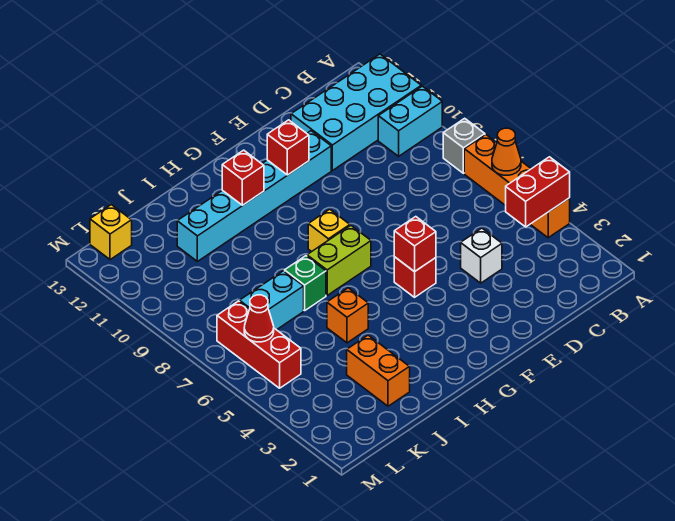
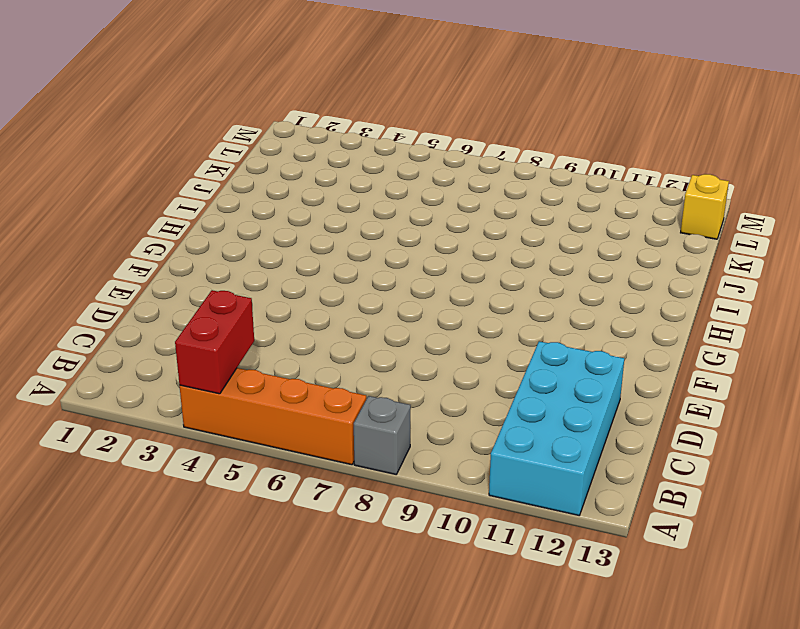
none -> cyan brick A10:B10 level 1
none -> white brick D4 level 1
none -> cyan brick E11:J11 level 1

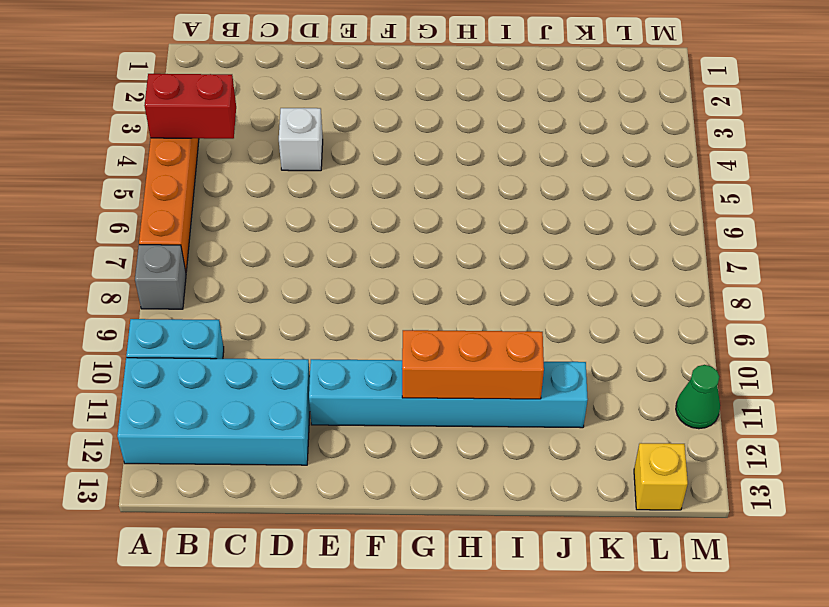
orange brick G11:I11 level 2 -> red brick H11 level 2
green cone M11 level 1 -> none
none -> red brick F5 level 1
none -> lime brick G7:H7 level 1
none -> yellow brick G8 level 1

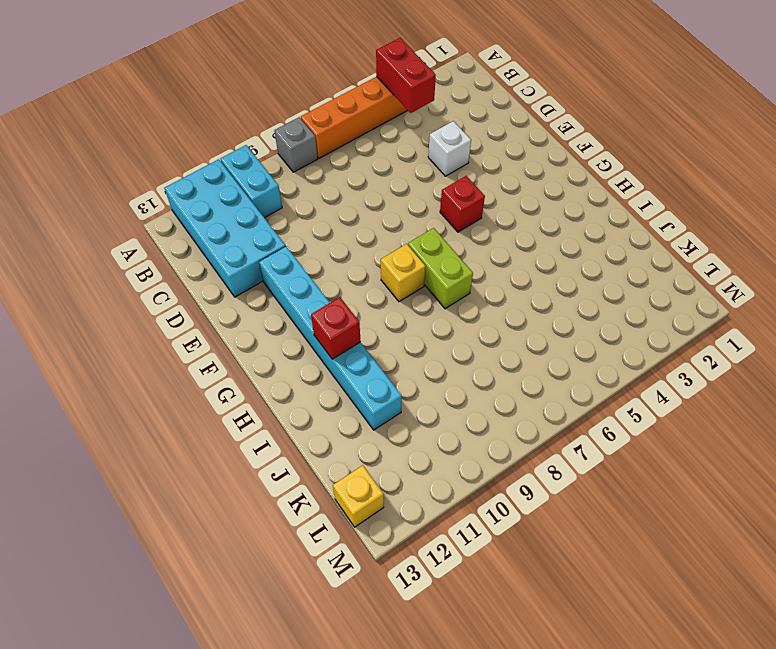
none -> orange brick I5 level 1
none -> green brick I7 level 1
none -> orange brick J2:J3 level 1

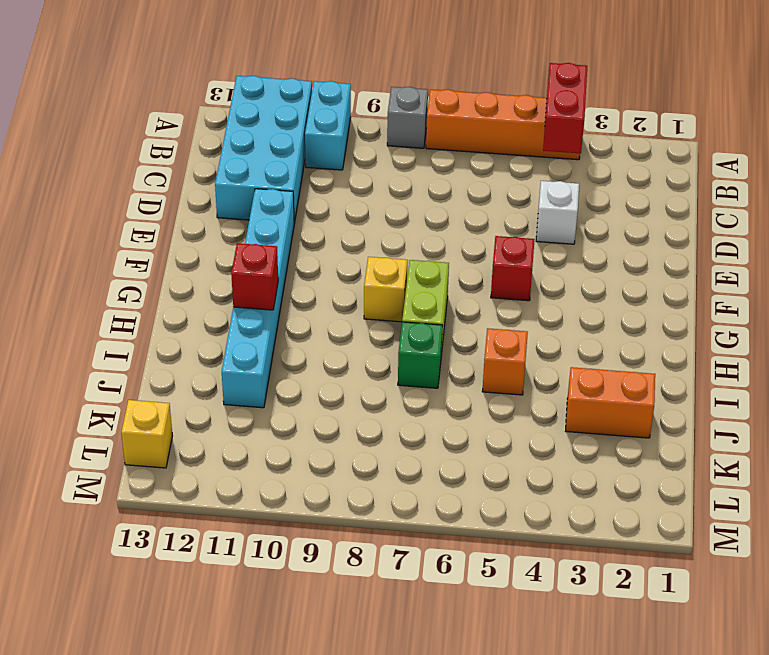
none -> cyan brick J7:K7 level 1
none -> red brick L5:L7 level 1
none -> orange cone A6 level 2

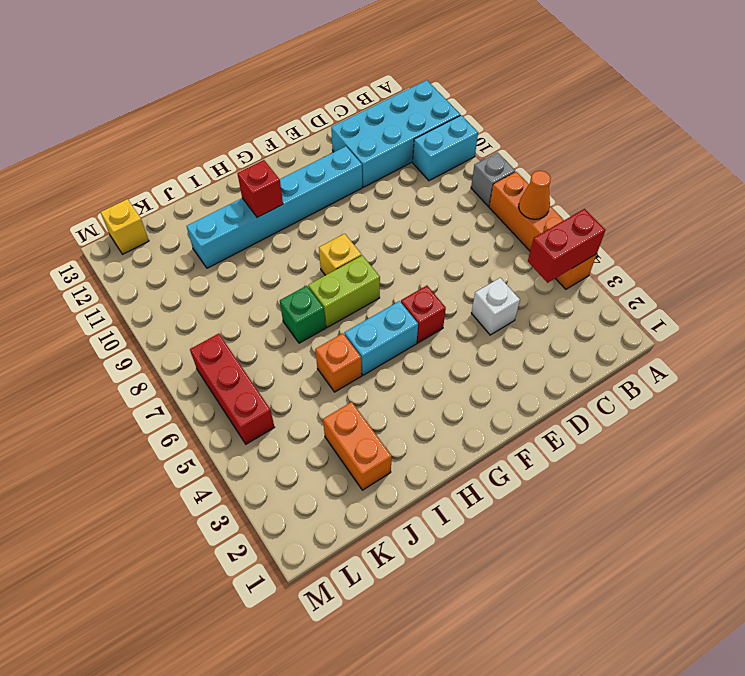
cyan brick G5:H5 level 1 -> cyan brick J7:K7 level 1
none -> red brick F5 level 2
none -> red brick F11 level 2
none -> red cone L6 level 2

